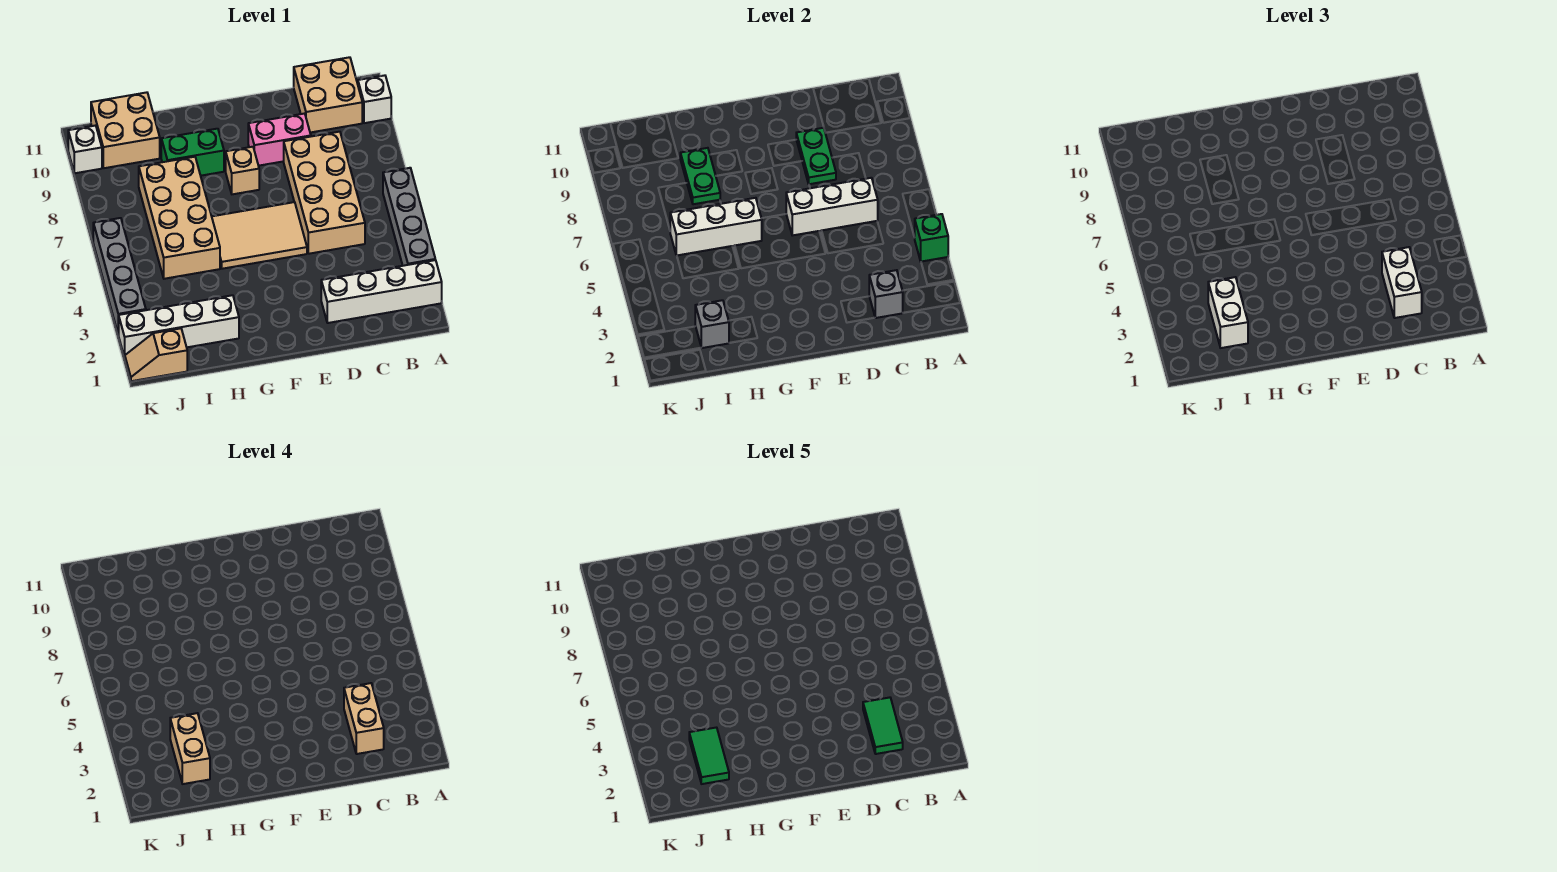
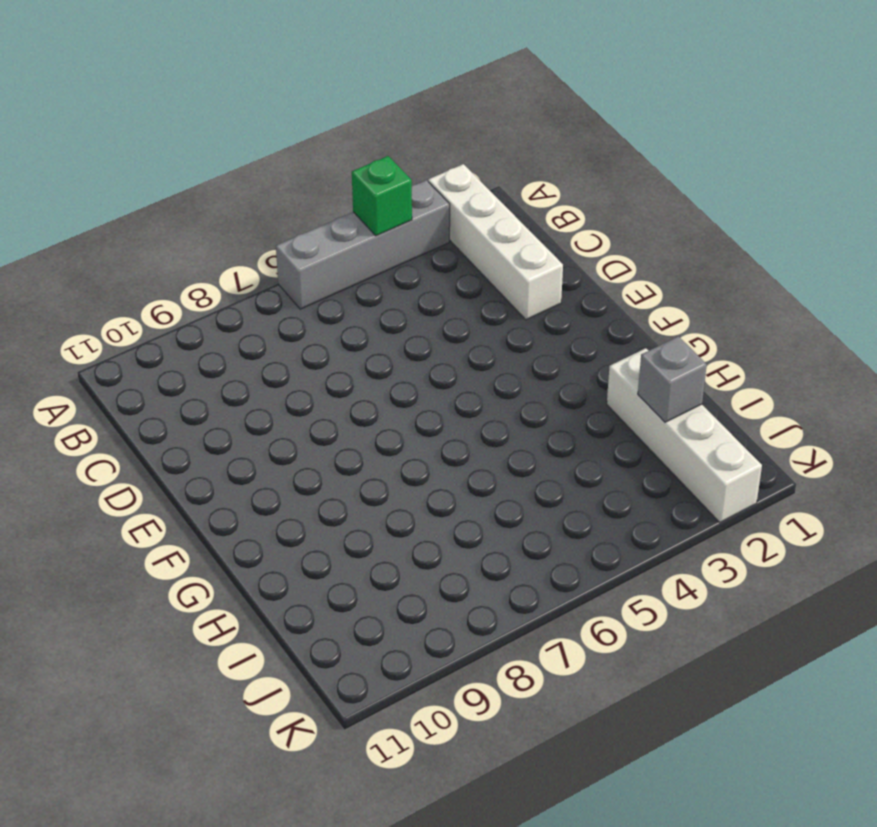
none -> white brick A10 level 1
none -> tan brick B10:C11 level 1
none -> tan brick C5:D8 level 1

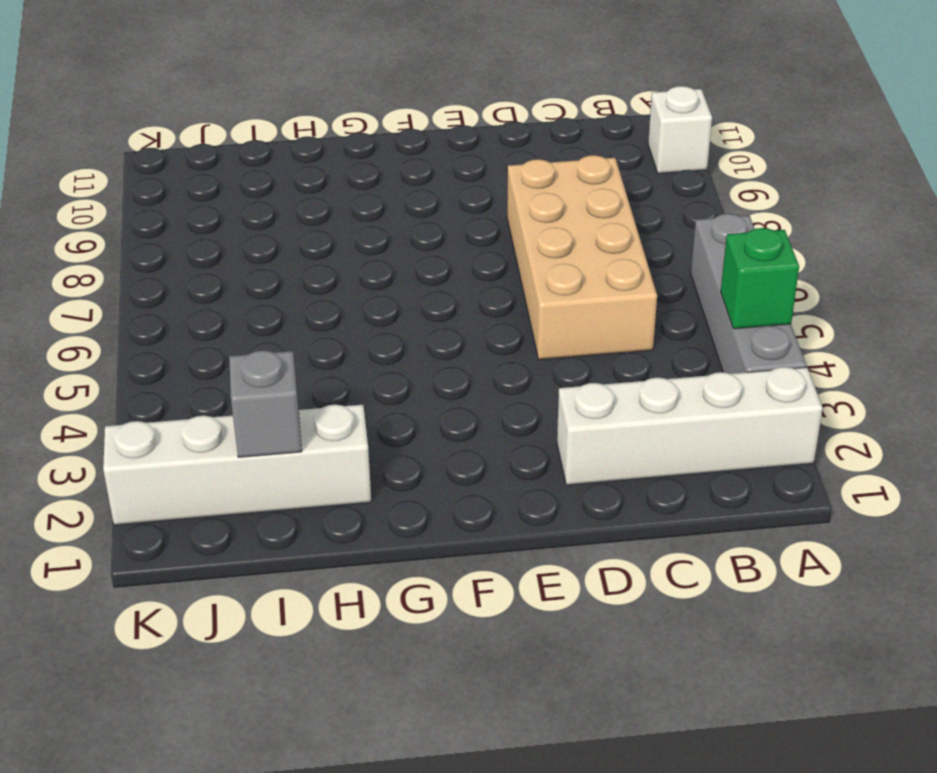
none -> tan brick B10:C11 level 1
none -> pink brick D9:E9 level 1
none -> tan tile E5:G6 level 1

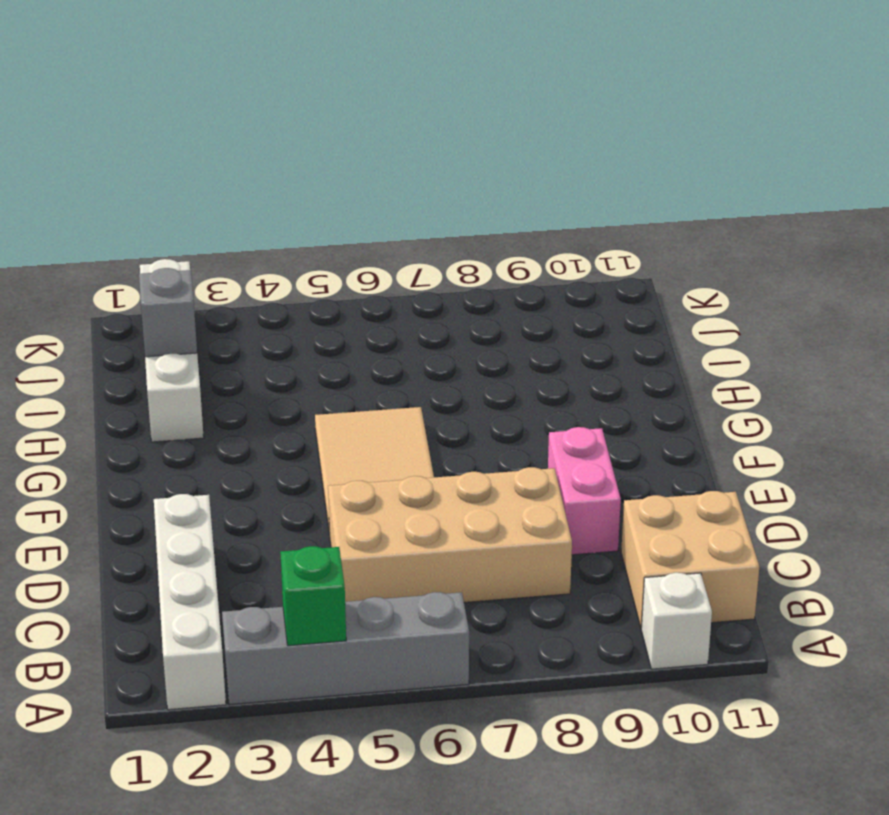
none -> tan brick F8 level 1
none -> green brick G9:H9 level 1
none -> tan brick H5:I8 level 1

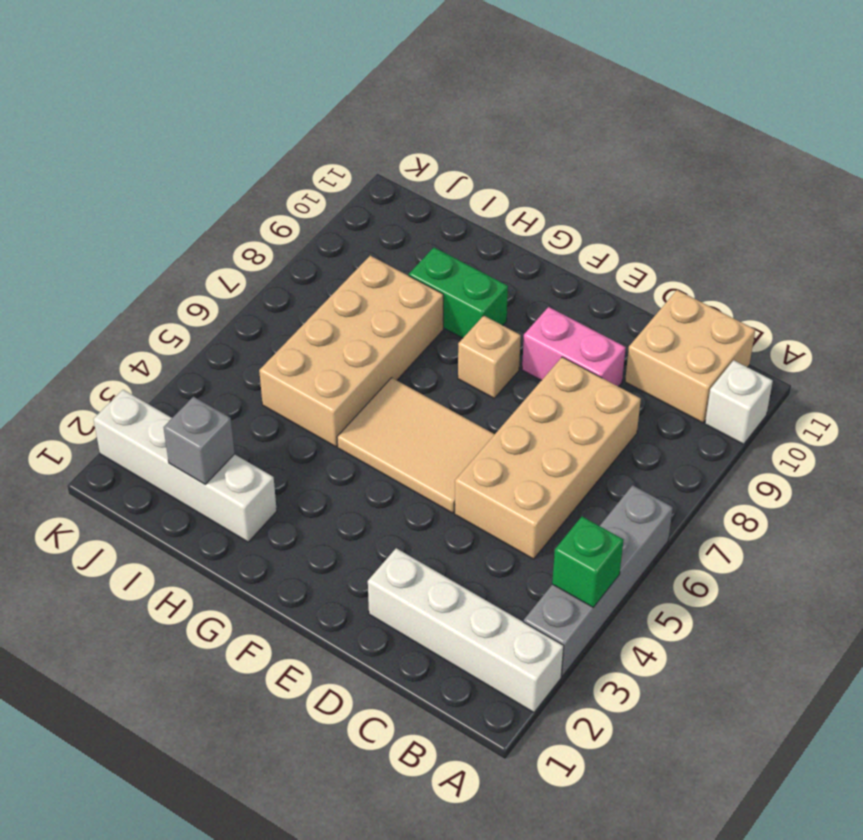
none -> tan brick I10:J11 level 1
none -> tan slope J1:K1 level 1 top J
none -> grey brick K3:K6 level 1

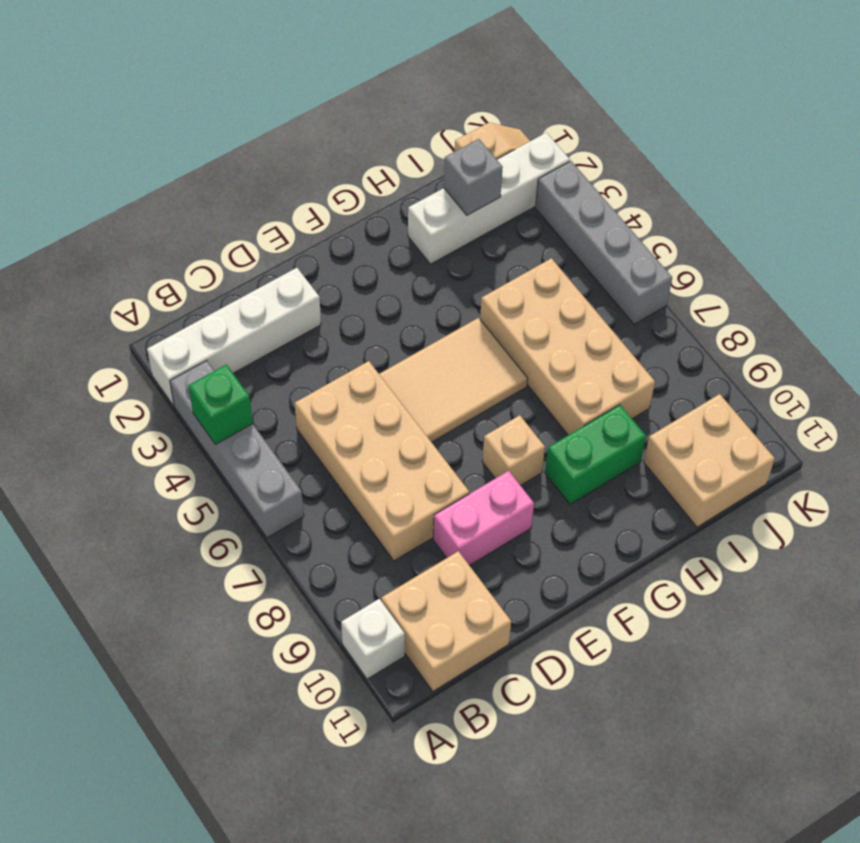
none -> white brick K10 level 1
none -> grey brick C2 level 2
none -> white brick C6:E6 level 2

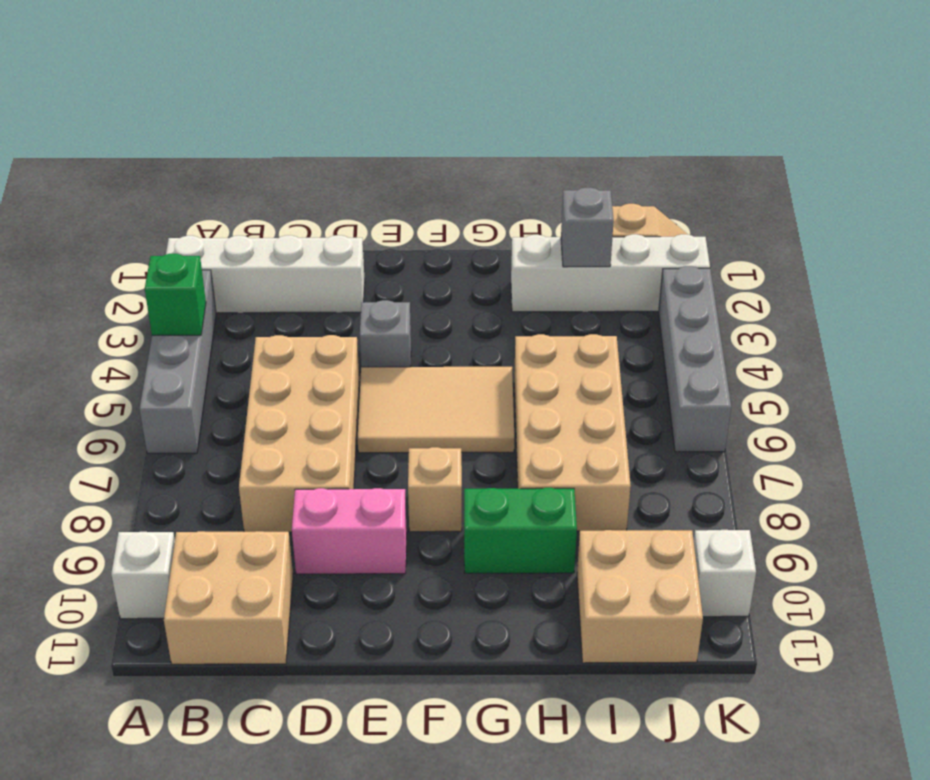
grey brick E4 level 1 -> grey brick C2 level 2
none -> white brick C6:E6 level 2
none -> green plate D8:D9 level 2
none -> white brick G6:I6 level 2

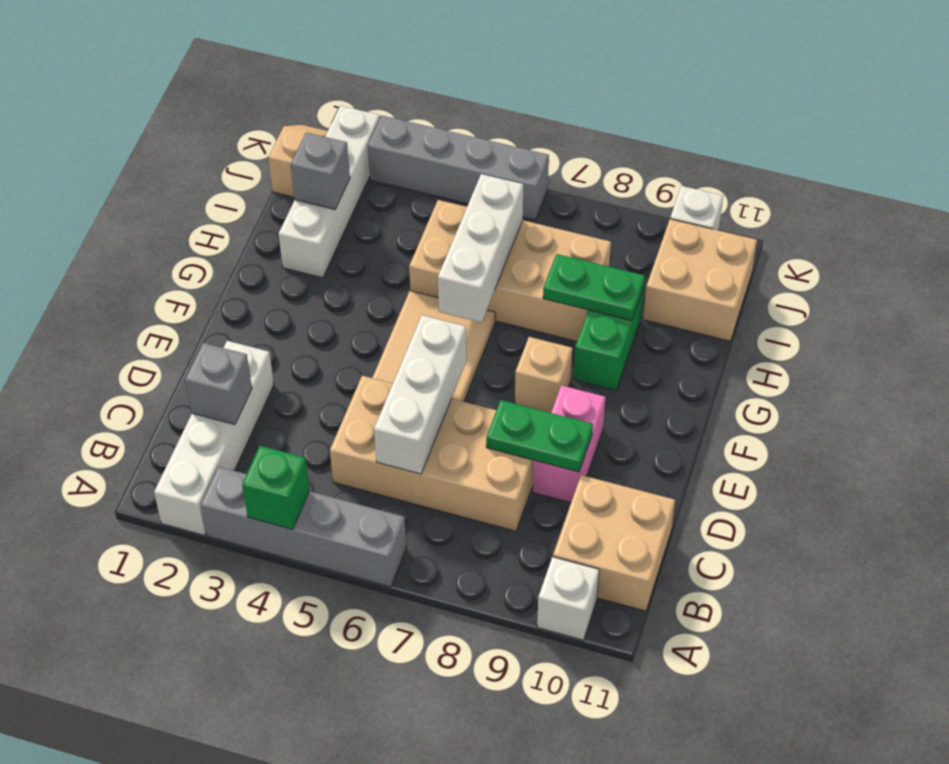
none -> white brick C2:C3 level 3
none -> white brick I2:I3 level 3
none -> tan brick C2:C3 level 4

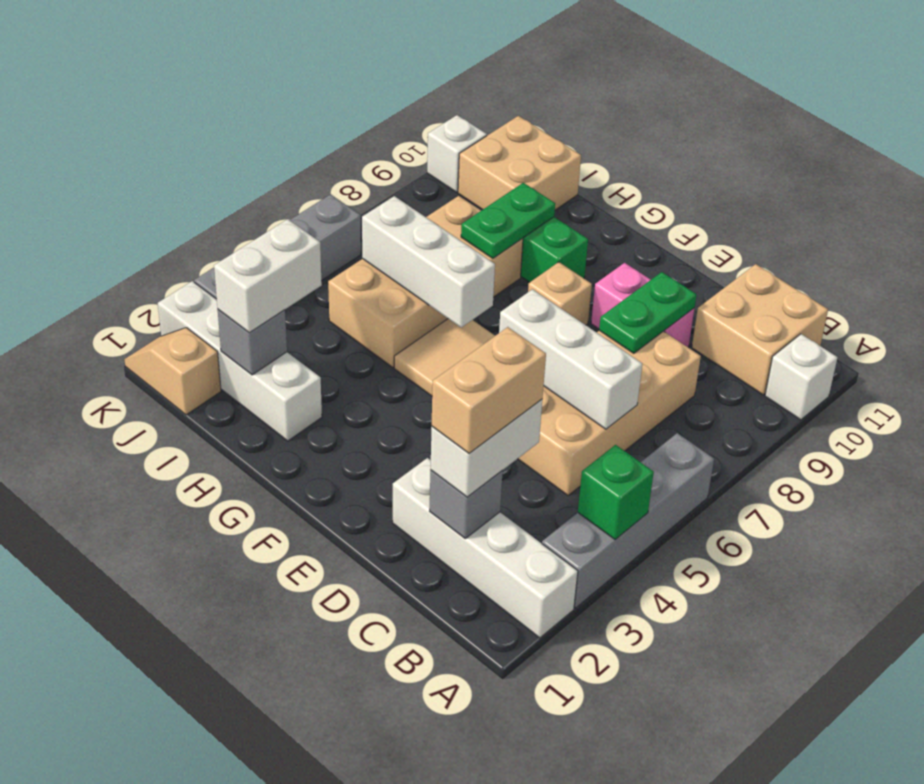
none -> tan brick I2:I3 level 4
none -> green tile C2:C3 level 5
none -> green tile I2:I3 level 5

